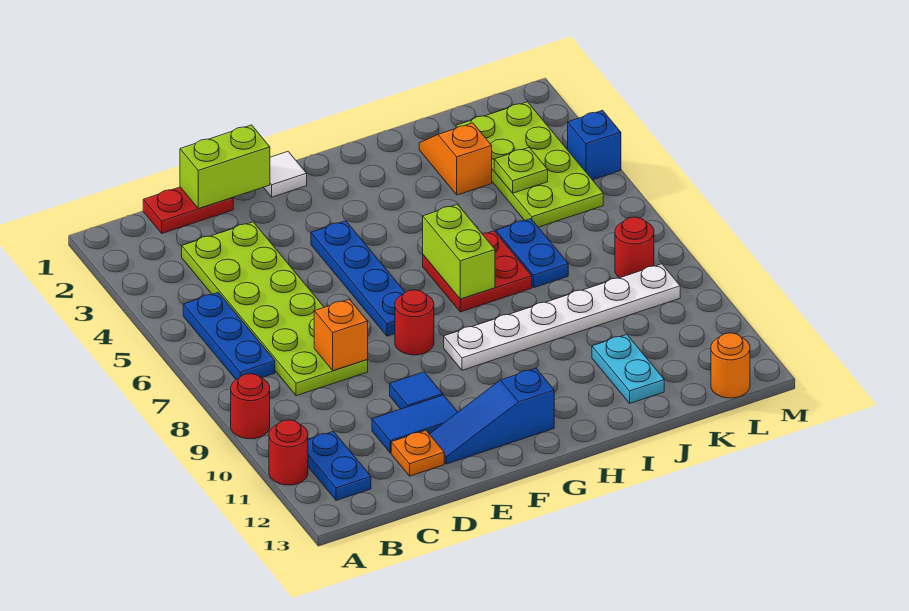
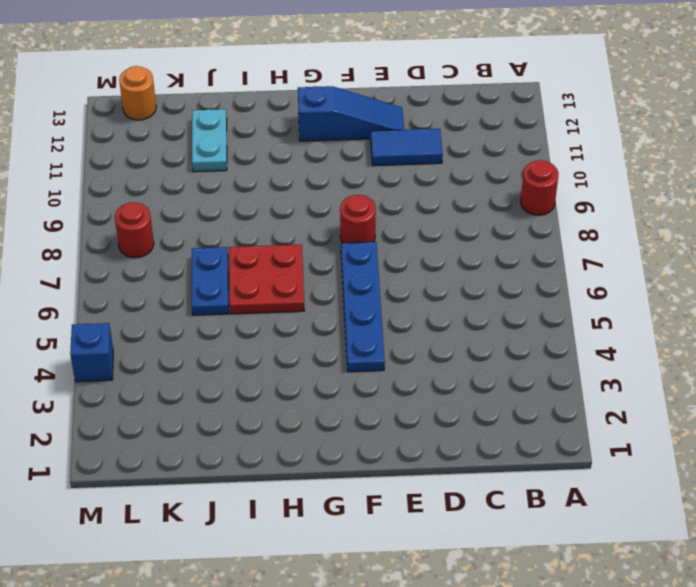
none -> red round brick A11 level 1
none -> blue plate B5:B7 level 1
none -> blue plate B11:B12 level 1

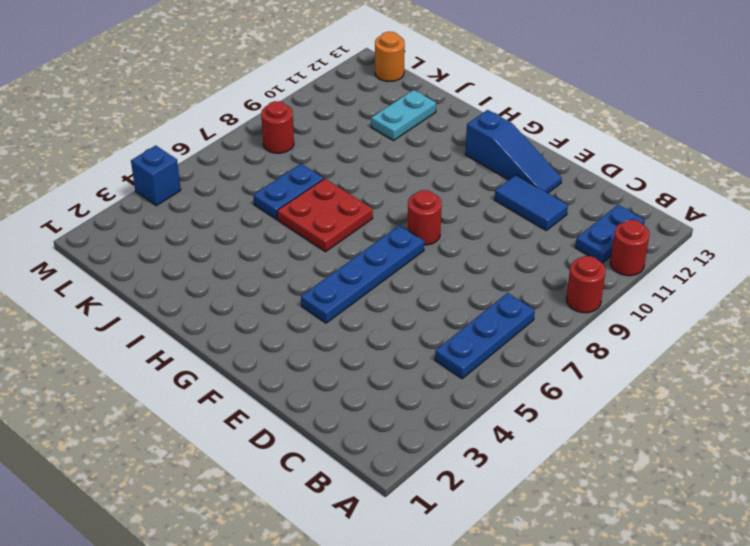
none -> red plate C1:D1 level 1
none -> lime plate C3:D8 level 1
none -> orange plate D12 level 1

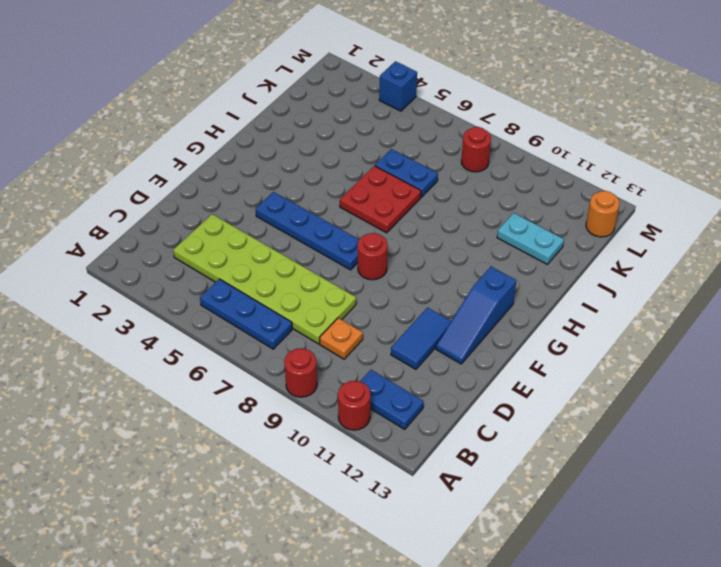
orange plate C9 level 1 -> orange plate D12 level 1
none -> red plate C1:D1 level 1
none -> blue tile E10 level 1
none -> white tile F1 level 1

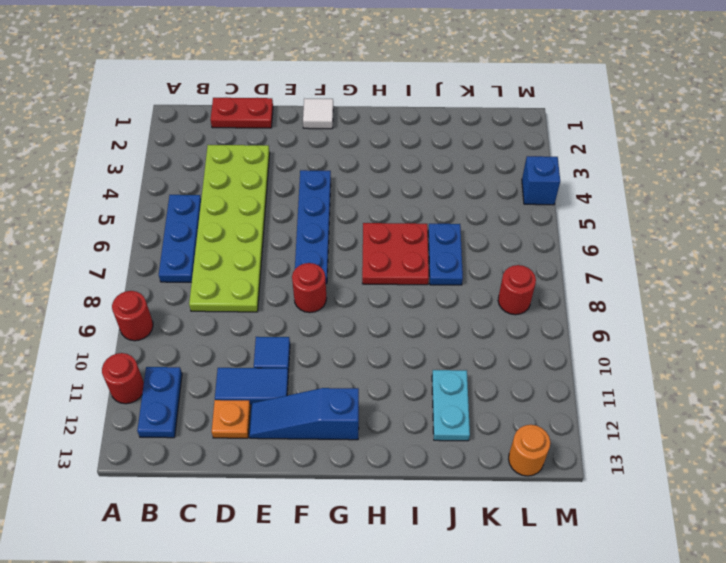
none -> white plate G9:L9 level 1
none -> orange slope J2:J3 level 1 top 3
none -> lime plate K2:L5 level 1

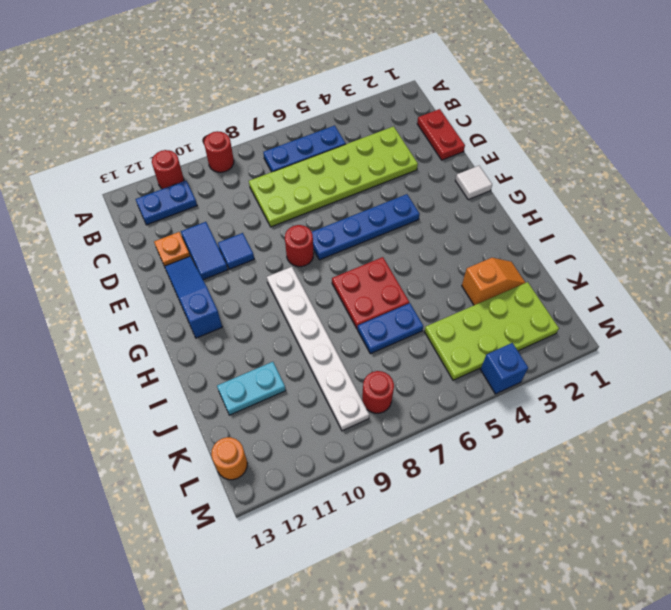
none -> lime brick D1:E1 level 2
none -> orange brick D8 level 2
none -> lime brick H6:H7 level 2

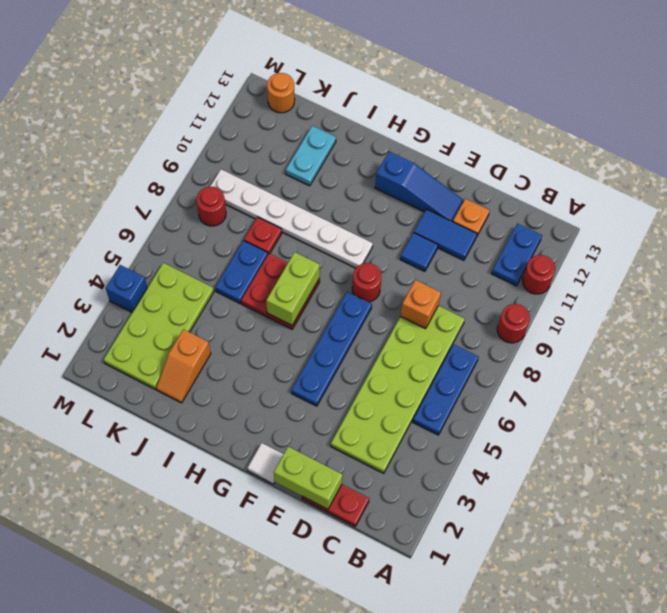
red plate J8 level 1 -> none
none -> lime plate K4 level 2

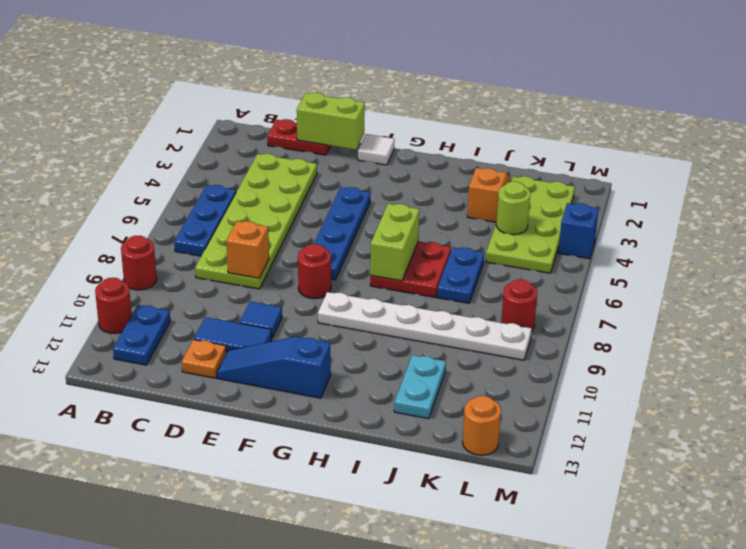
lime round brick K4 level 2 -> lime plate K4 level 2

